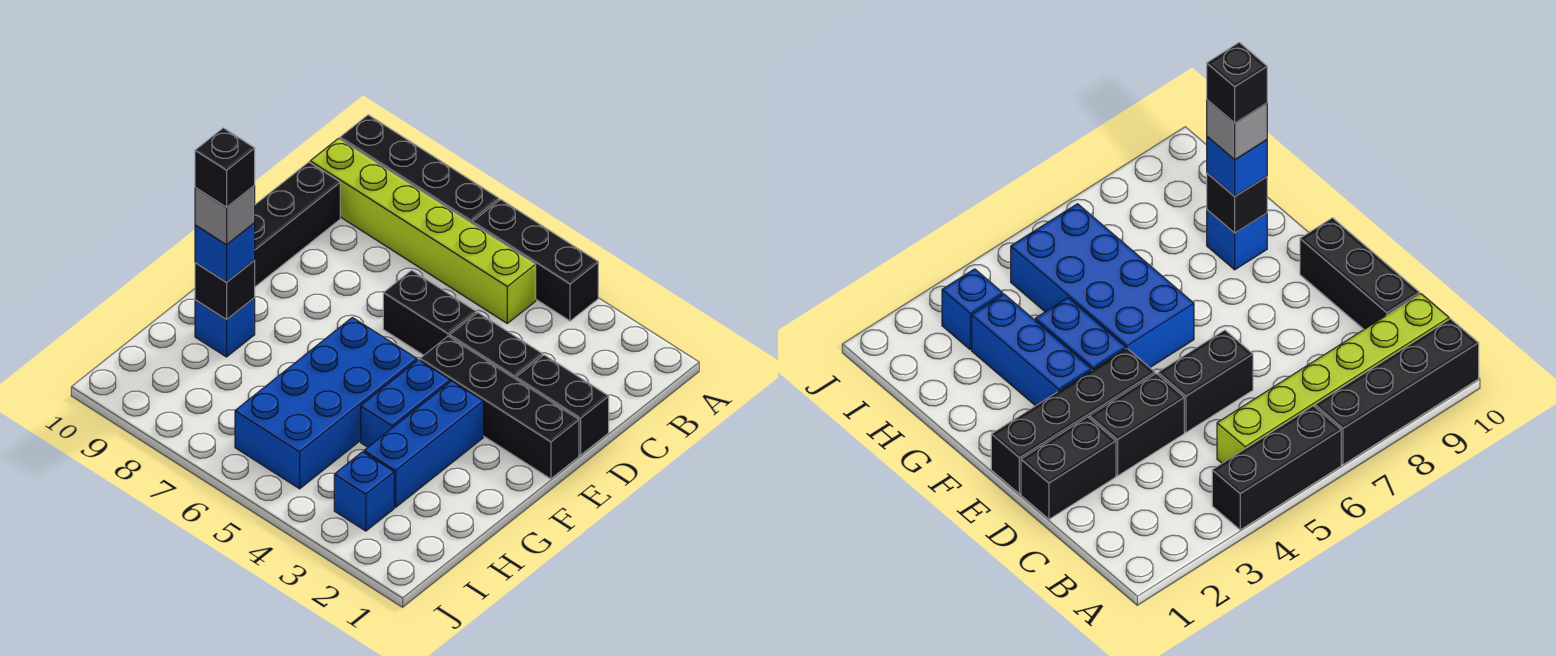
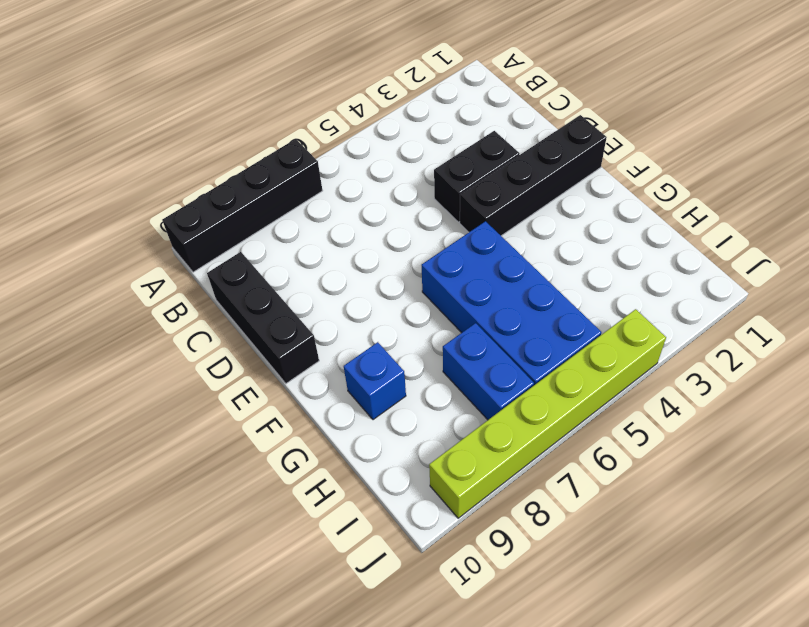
blue brick H7:I7 level 1 -> blue brick F4:G4 level 1
lime brick J4:J9 level 1 -> lime brick B5:B10 level 1
none -> black brick A4:A6 level 1
none -> black brick D1:D2 level 1
none -> black brick D5:D6 level 1

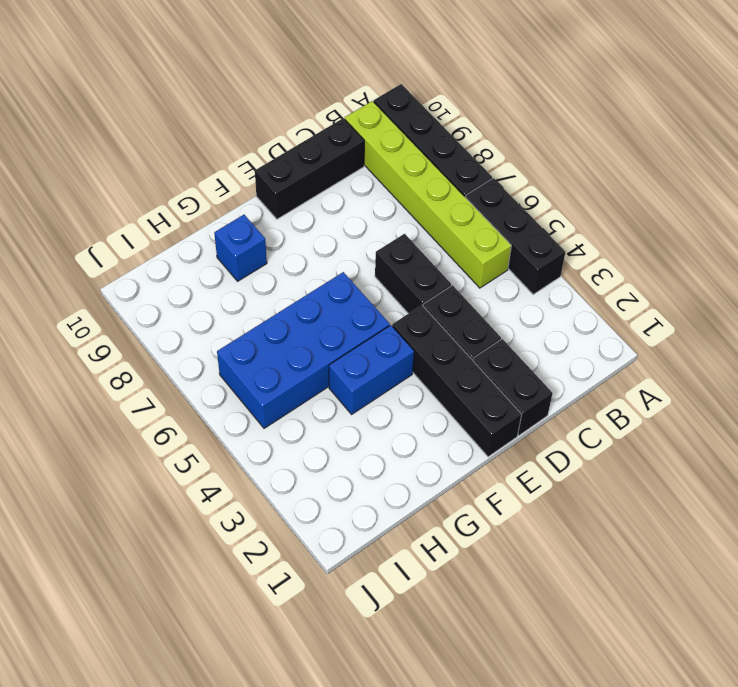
none -> blue brick F3:H3 level 1
none -> blue brick I3 level 1
none -> black brick G9 level 2

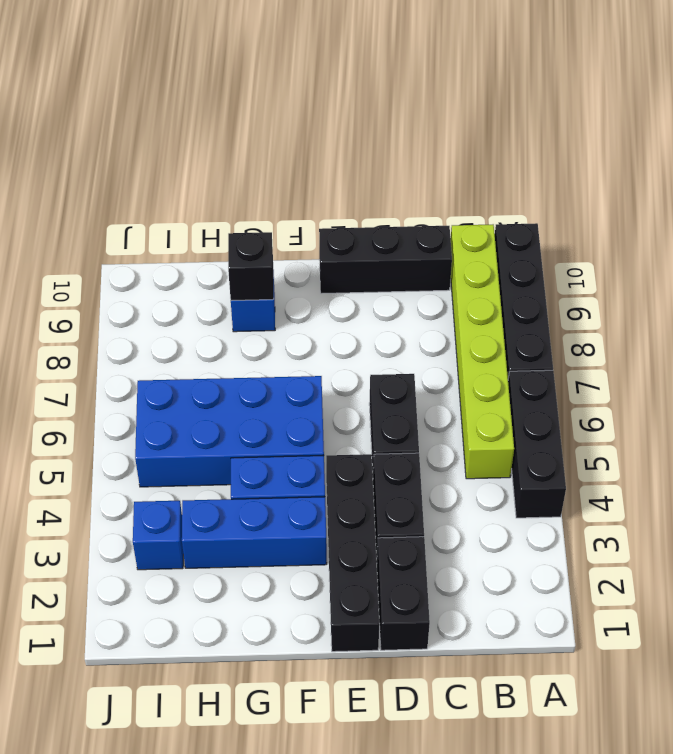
none -> blue brick G9 level 3
none -> grey brick G9 level 4
none -> black brick G9 level 5

